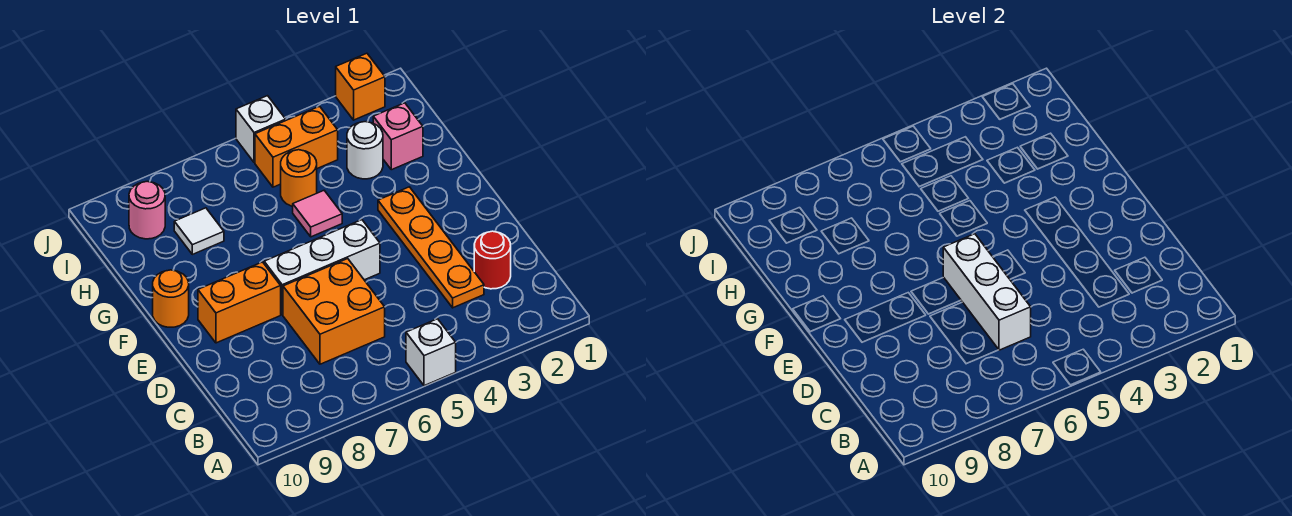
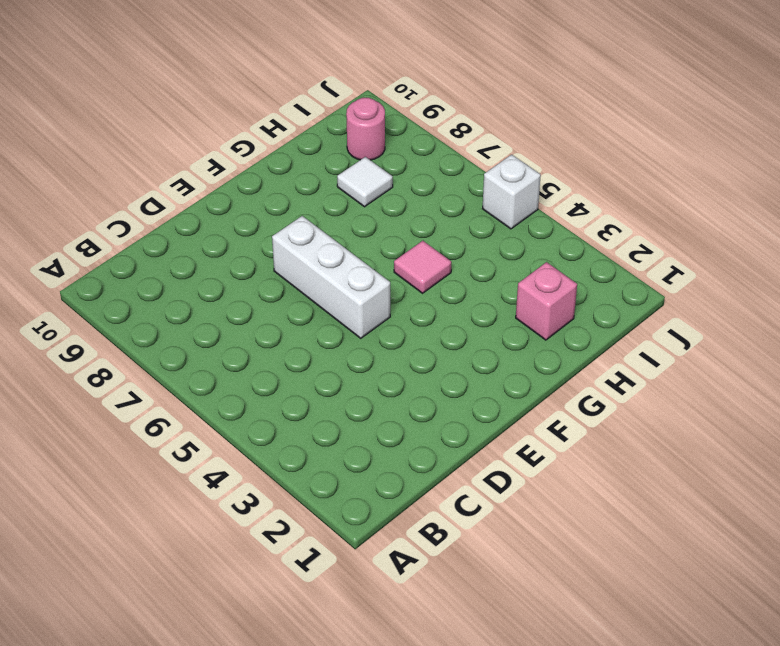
none -> white brick A5 level 1
none -> red round brick C2 level 1
none -> orange plate C3:F3 level 1

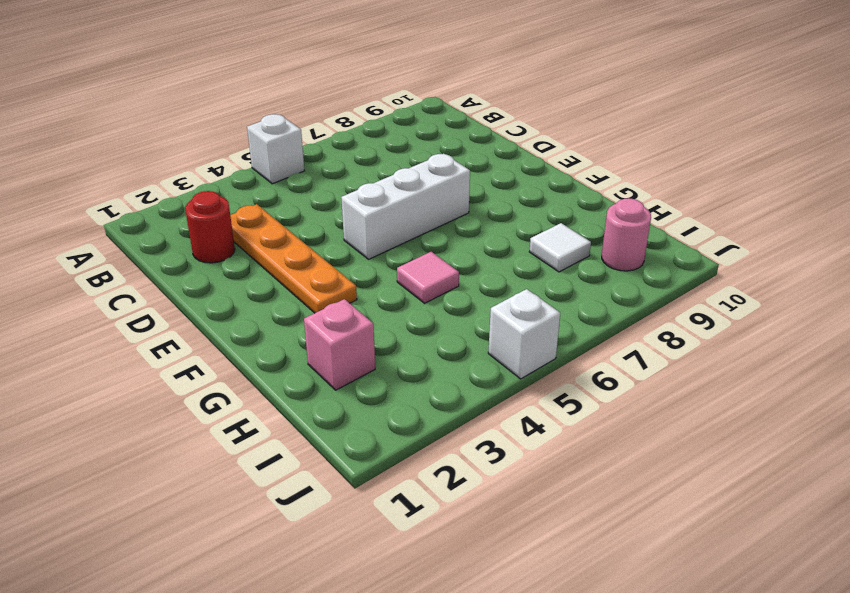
none -> orange brick C6:D7 level 1
none -> orange brick E8:E9 level 1
none -> orange round brick F10 level 1

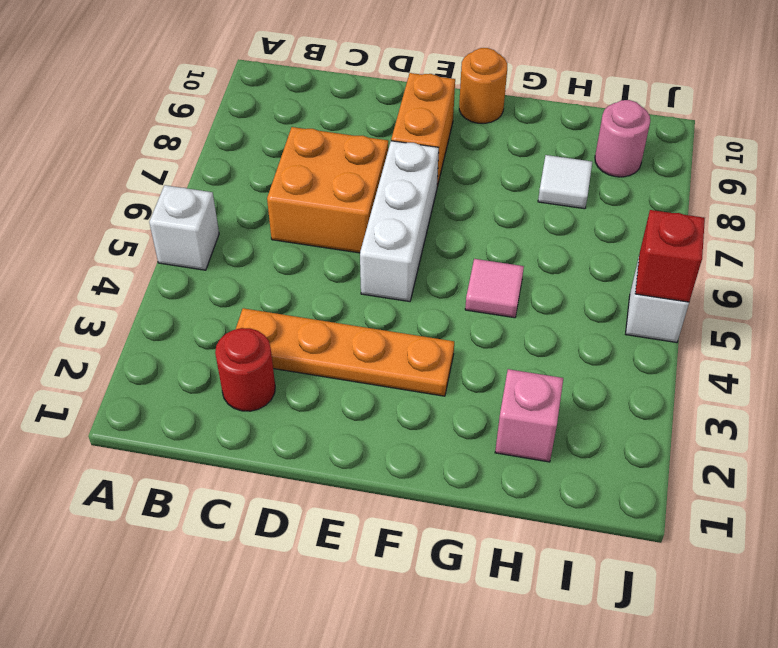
red brick J5 level 2 -> none
none -> white round brick H3 level 1
none -> orange round brick H5 level 1
none -> orange brick I4:I5 level 1

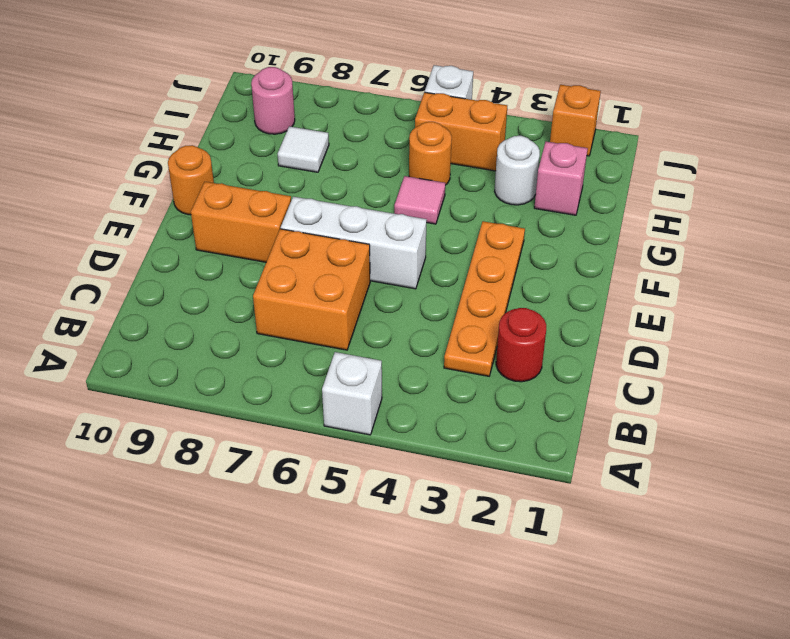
none -> white brick C6:E6 level 2

